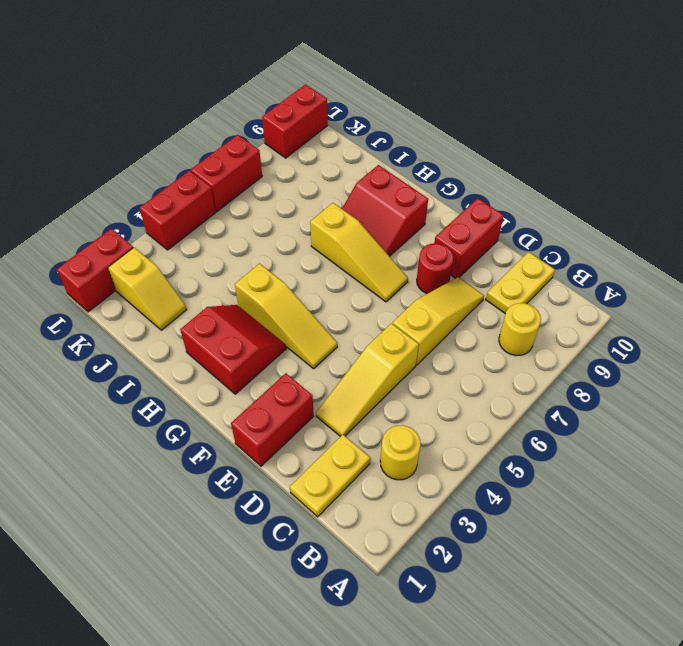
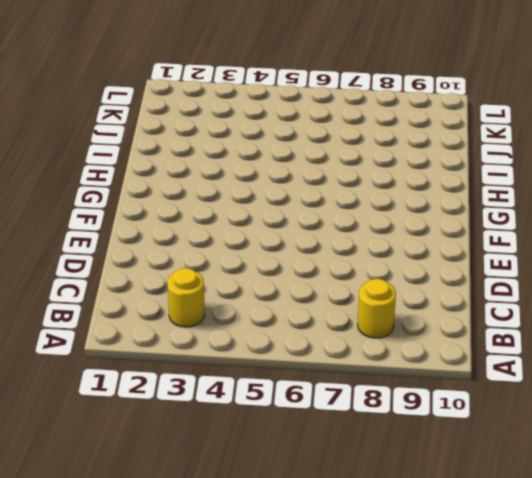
none -> yellow plate C1:C2 level 1
none -> yellow plate C9:C10 level 1
none -> yellow slope D3:D5 level 1 top 5

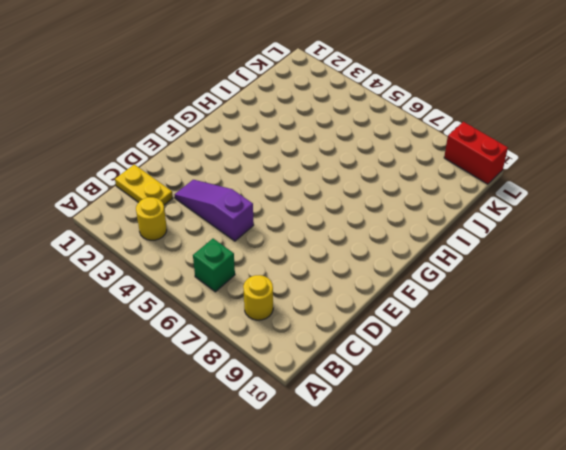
green brick B6 level 1 -> none
purple slope D3:D5 level 1 top 5 -> yellow slope D3:D5 level 1 top 5
none -> yellow plate C9:C10 level 1
none -> yellow slope D6:D8 level 1 top 6
none -> red brick E1:E2 level 1

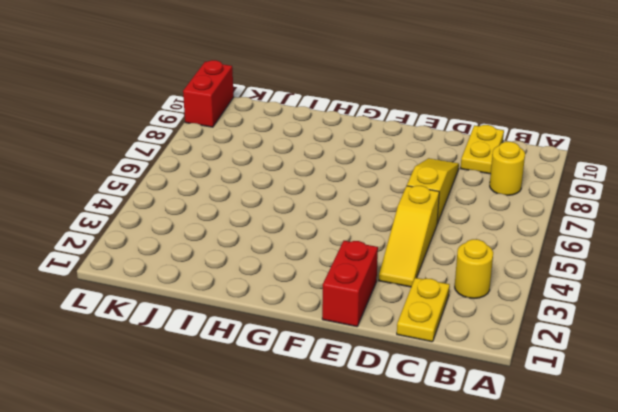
none -> red round brick E8 level 1
none -> red brick E9:E10 level 1
none -> yellow slope F4:H4 level 1 top H

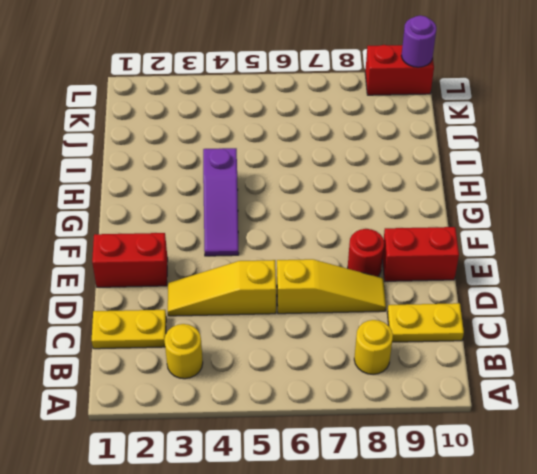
purple slope F4:H4 level 1 top H -> yellow slope F4:H4 level 1 top H
purple round brick L10 level 2 -> none
none -> yellow slope F7:H7 level 1 top H
none -> red slope G2:H3 level 1 top 2
none -> red slope G8:H9 level 1 top 9

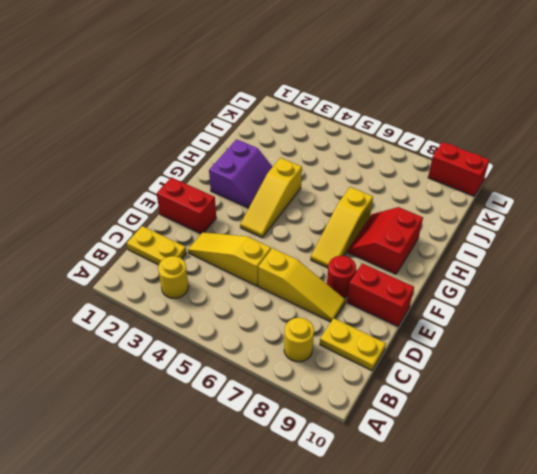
purple slope G2:H3 level 1 top 2 -> red slope G2:H3 level 1 top 2
none -> yellow slope J2:K2 level 1 top K
none -> red brick L1:L2 level 1
none -> red brick L4:L5 level 1

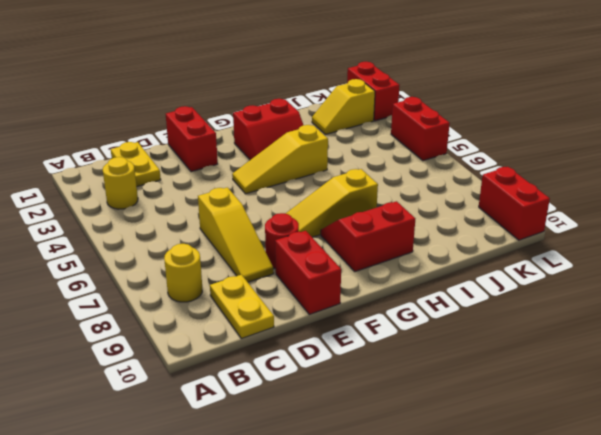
none -> yellow slope D3:D5 level 1 top 5
none -> red brick L6:L7 level 1

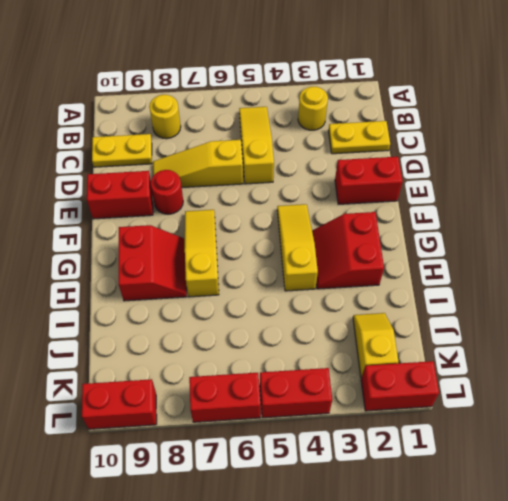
yellow slope B5:D5 level 1 top D -> yellow slope D3:D5 level 1 top 5

